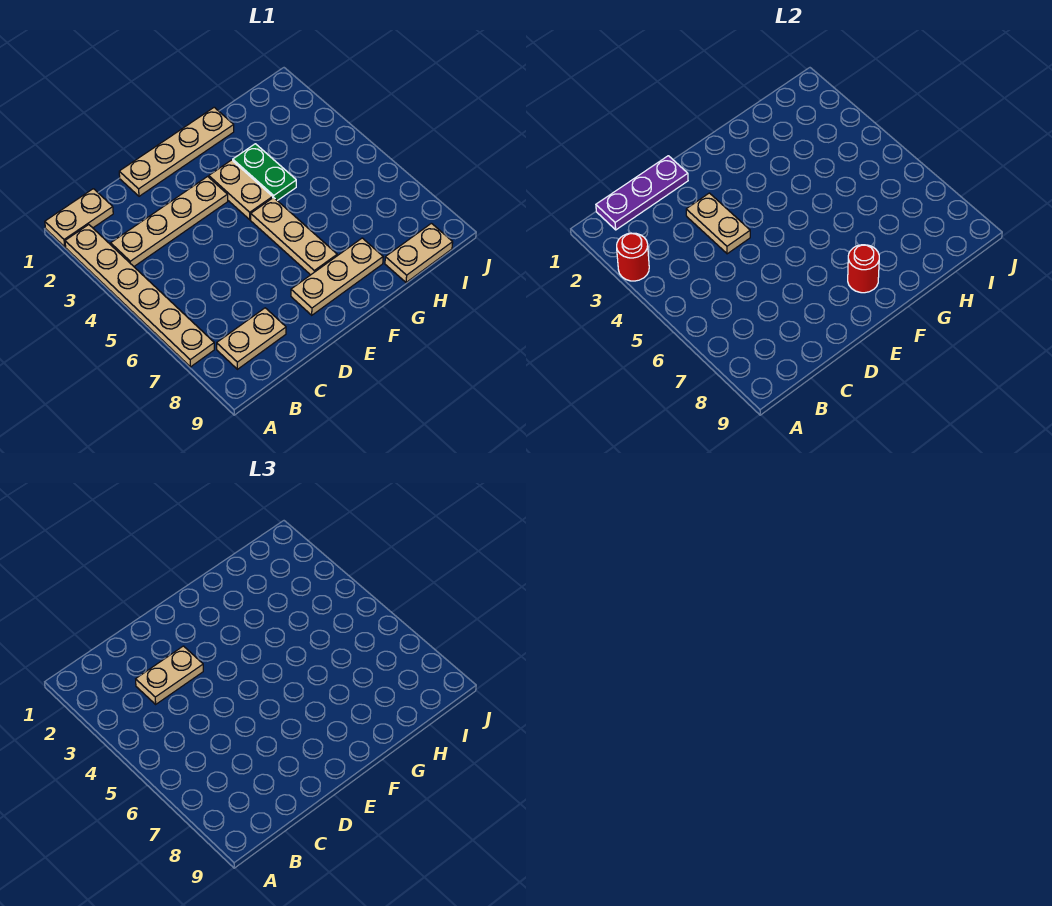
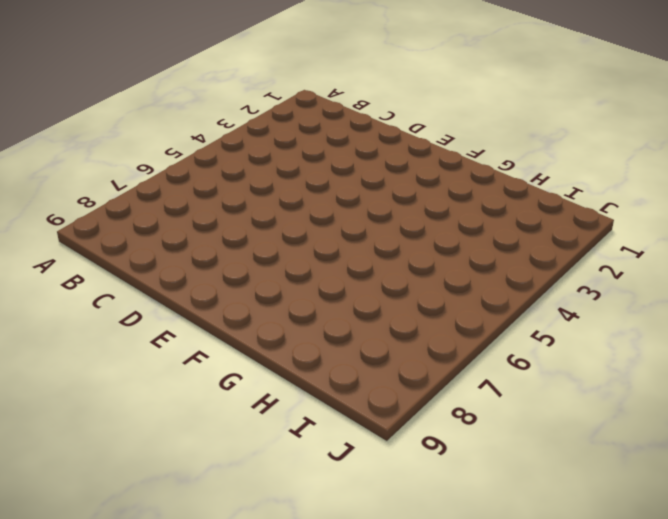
none -> tan plate A1:B1 level 1
none -> tan plate A2:A7 level 1
none -> tan plate B3:E3 level 1

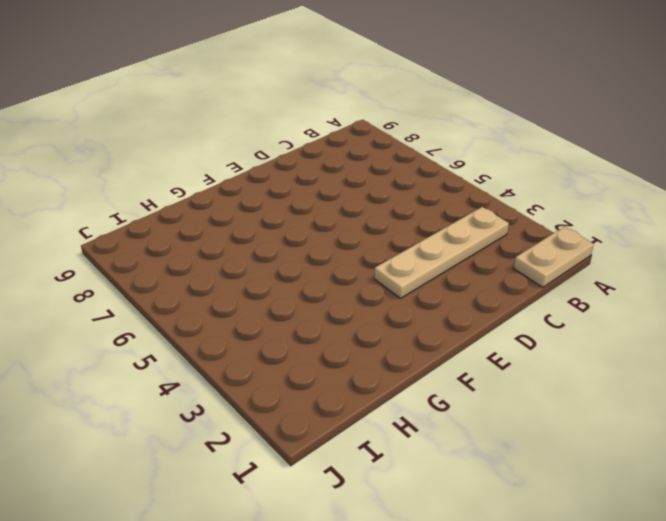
none -> tan plate A2:A7 level 1
none -> tan plate B8:C8 level 1
none -> tan plate D1:G1 level 1

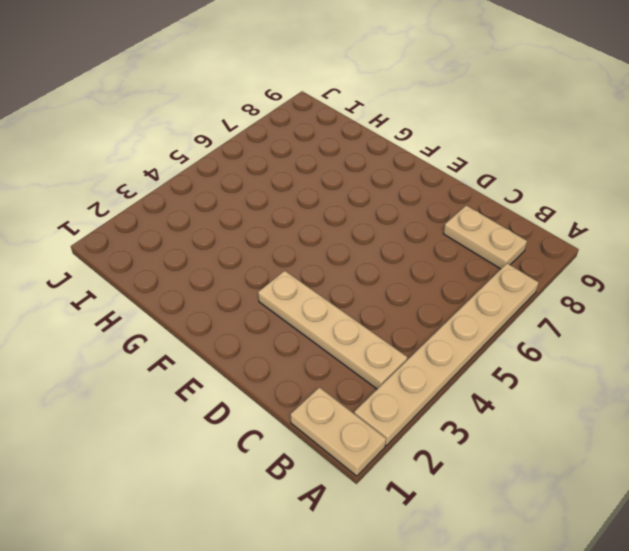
none -> tan plate D1:G1 level 1
none -> tan plate E8:G8 level 1
none -> tan plate F3:F4 level 1

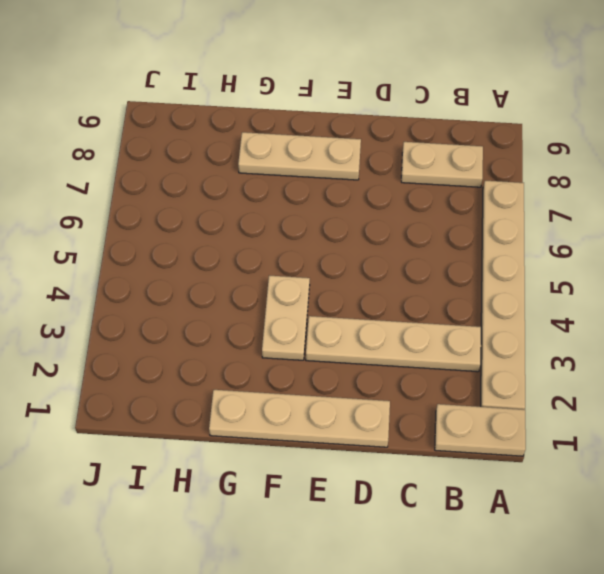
none -> tan plate F5:F7 level 1
none -> green plate G3:G4 level 1
none -> tan plate H9:I9 level 1

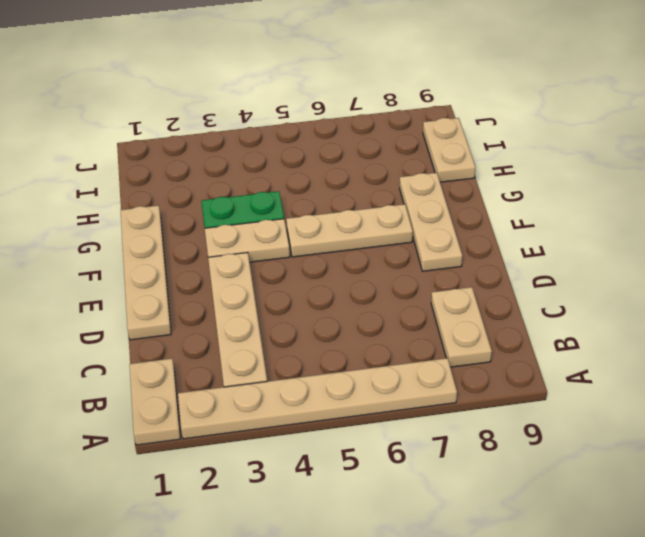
none -> red round brick A3 level 2
none -> purple plate B1:D1 level 2
none -> tan plate D3:D4 level 2

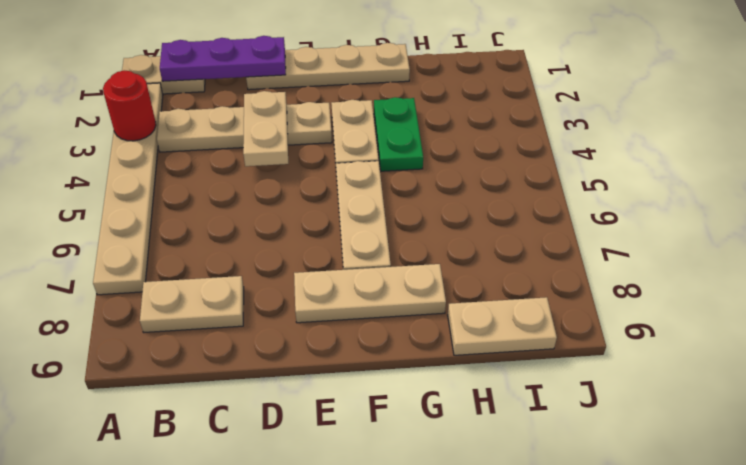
none -> red round brick F8 level 2
none -> tan plate C3:D3 level 3

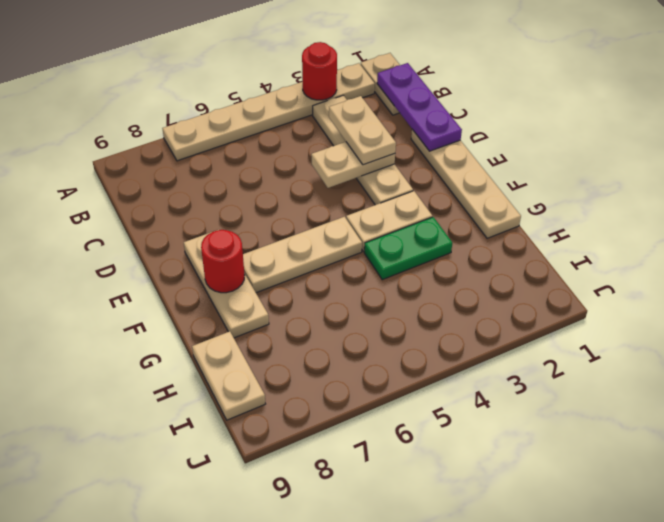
none -> tan plate B8:C8 level 1

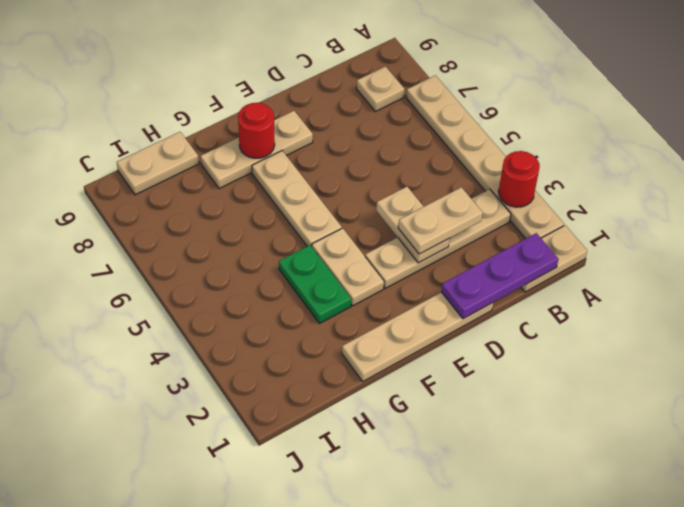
tan plate B8 level 1 -> tan plate B8:C8 level 1

